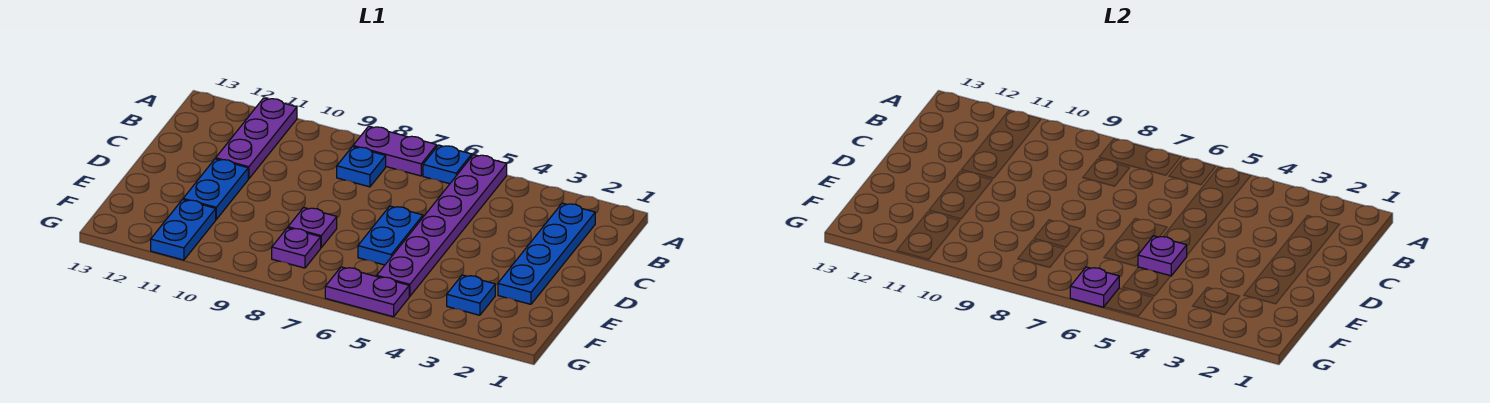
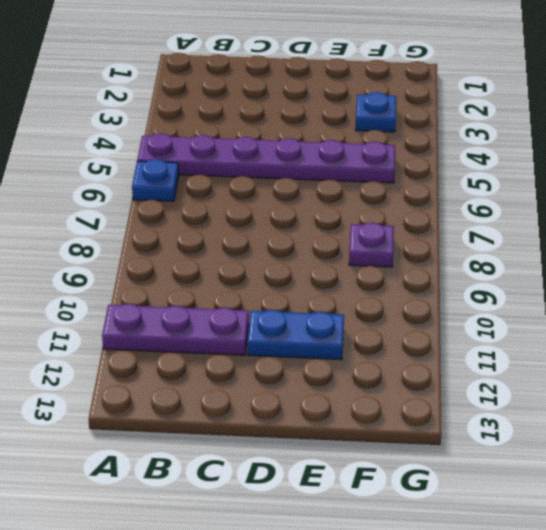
none -> purple plate A7:A8 level 1
none -> blue plate B2:E2 level 1
none -> blue plate B8 level 1

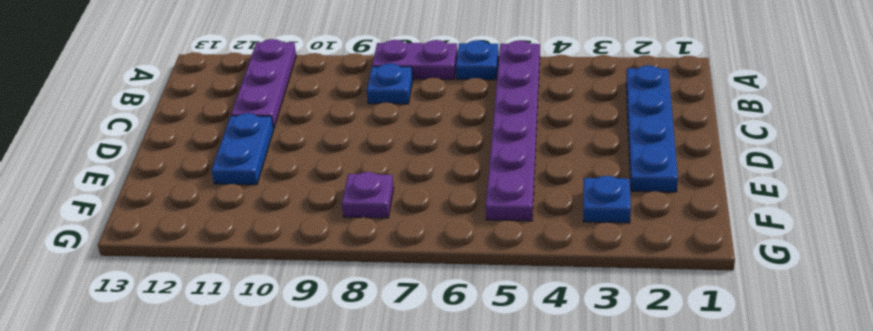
none -> blue plate D6:E6 level 1
none -> purple plate E8 level 1
none -> blue plate F11:G11 level 1

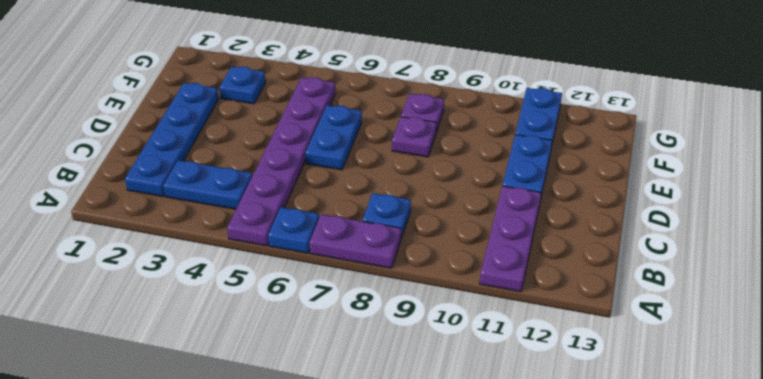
blue plate B3:B4 level 1 -> none
none -> purple plate G5:G6 level 1
none -> purple plate E5 level 2
none -> purple plate G6 level 2

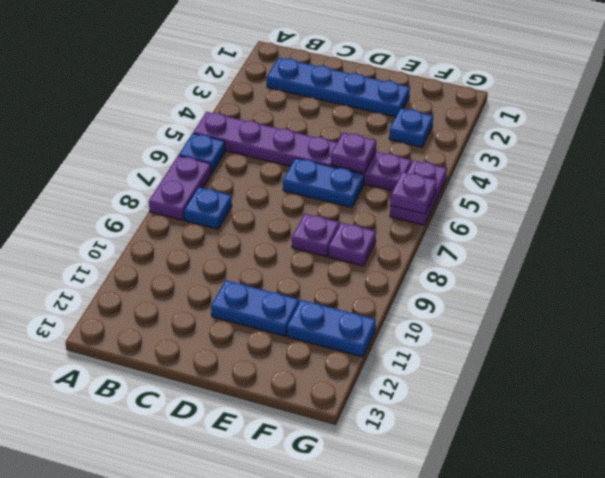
none -> purple plate A11:C11 level 1

